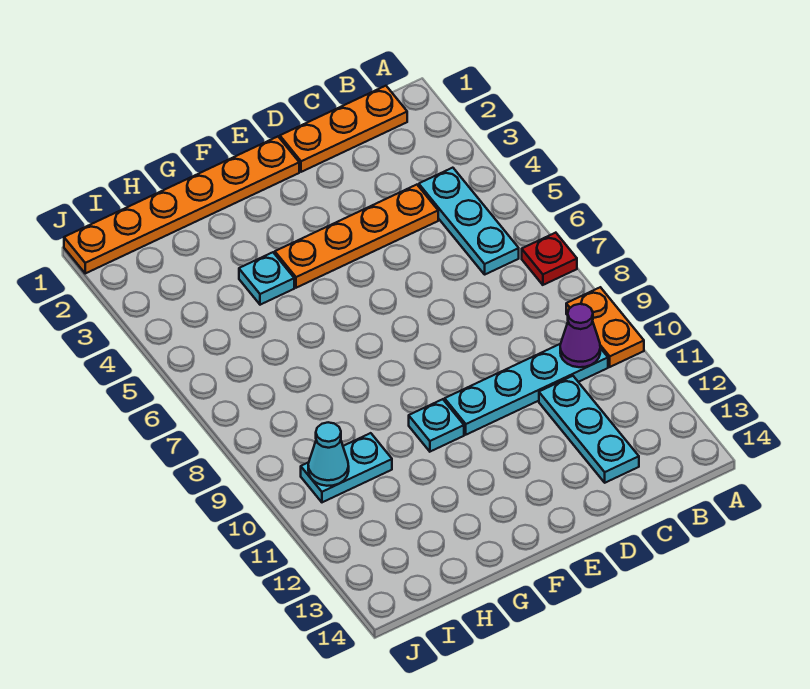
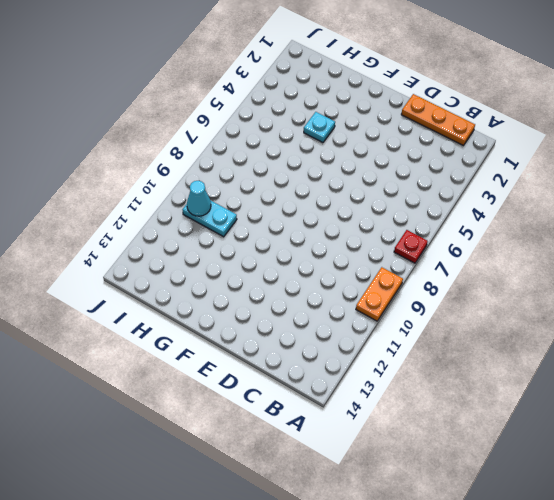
none -> cyan plate B4:B6 level 1
none -> cyan plate B10:E10 level 1
none -> orange plate C4:F4 level 1

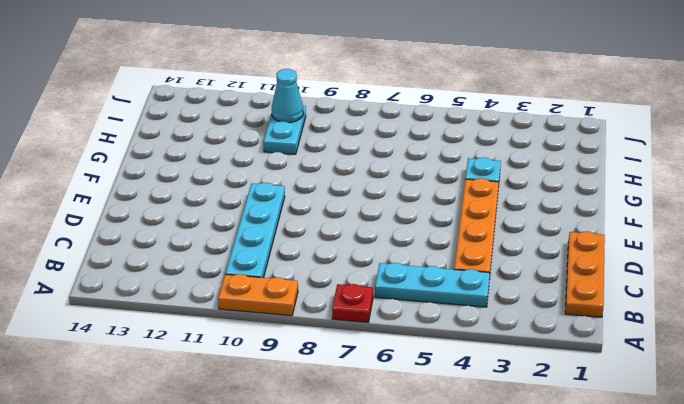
none -> cyan plate C11:C13 level 1
none -> orange plate E1:J1 level 1
none -> cyan plate F10 level 1

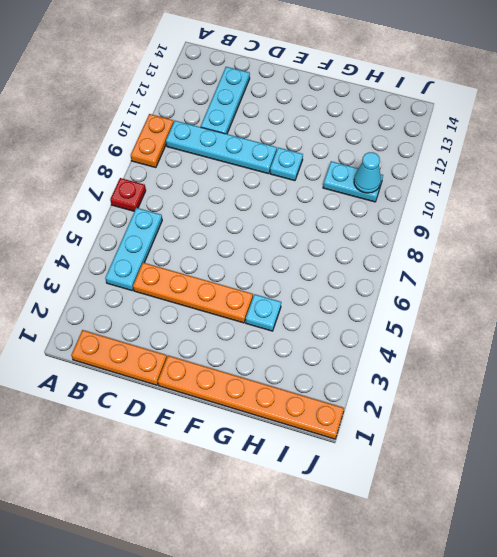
none -> purple cone B10 level 2

